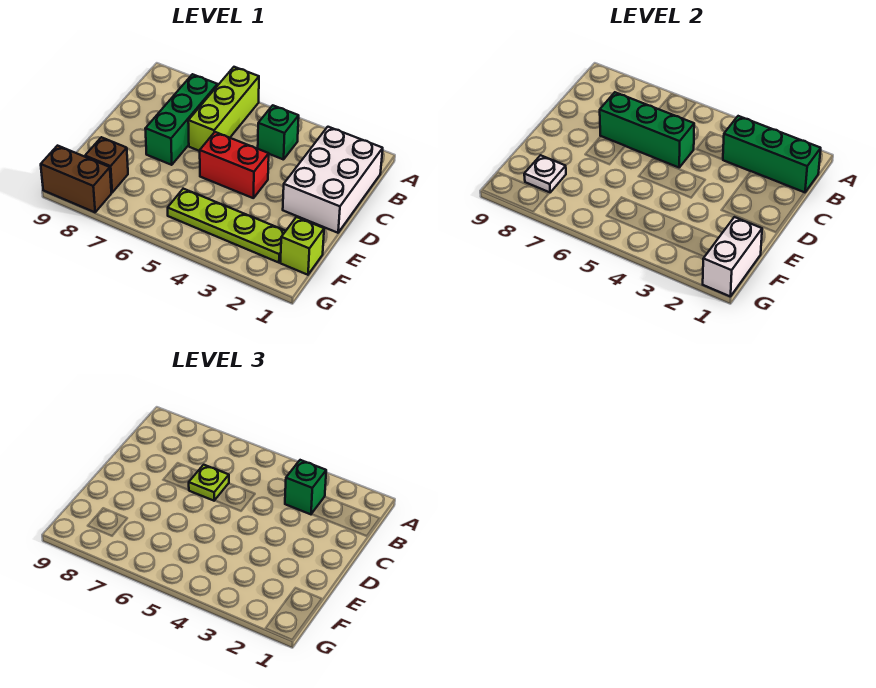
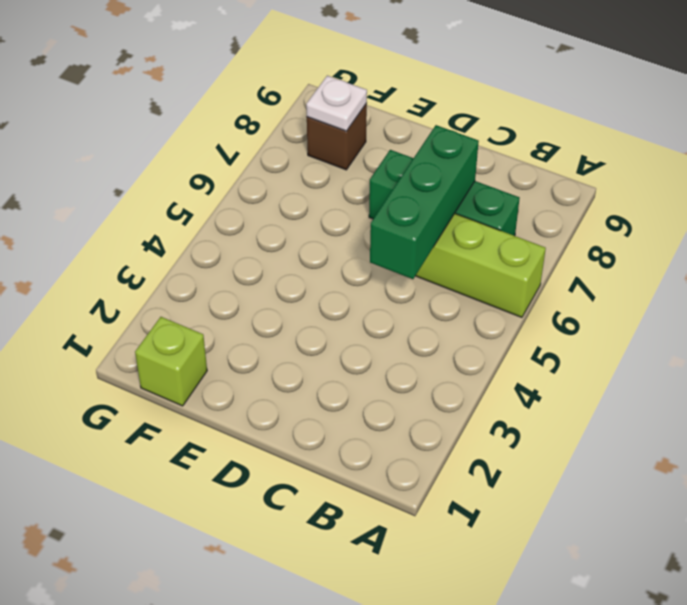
none -> white brick B1:D2 level 1
none -> green brick B4 level 1
none -> red brick D4:D5 level 1

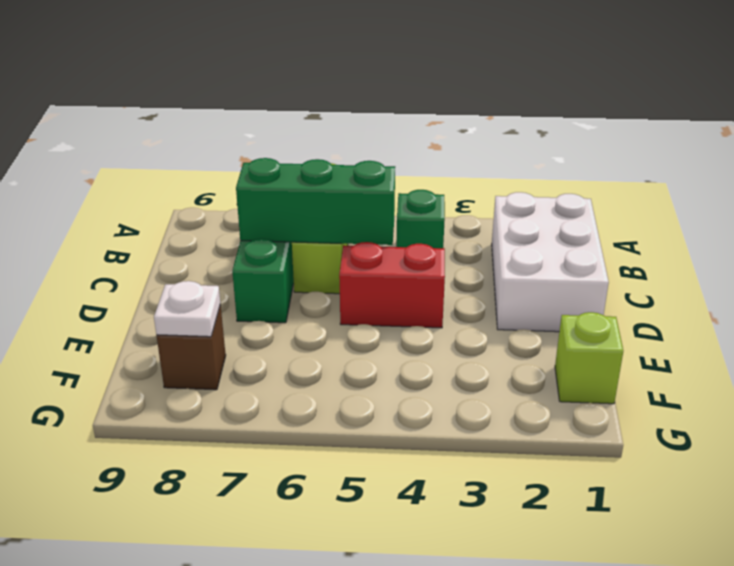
none -> lime plate F2:F5 level 1
none -> brown brick G8:G9 level 1
none -> green brick B1:B3 level 2

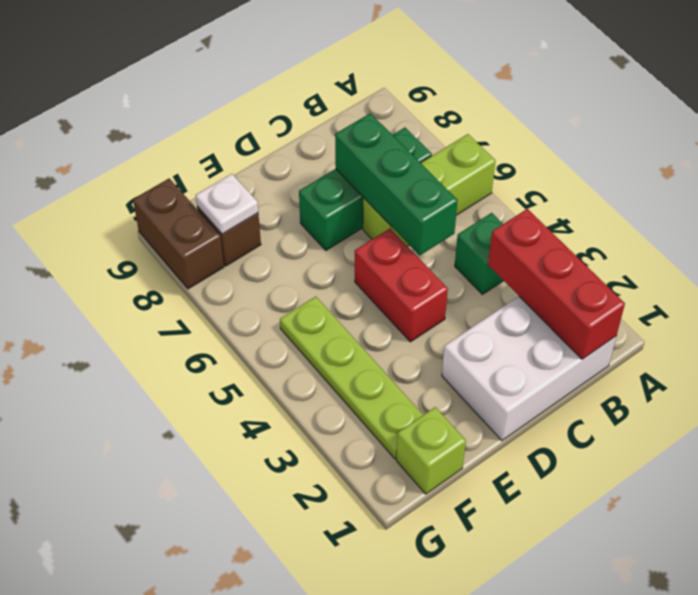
red brick B1:B3 level 2 -> green brick B1:B3 level 2
none -> white brick F1:G1 level 2
none -> green brick B3 level 3
none -> lime plate C6 level 3

